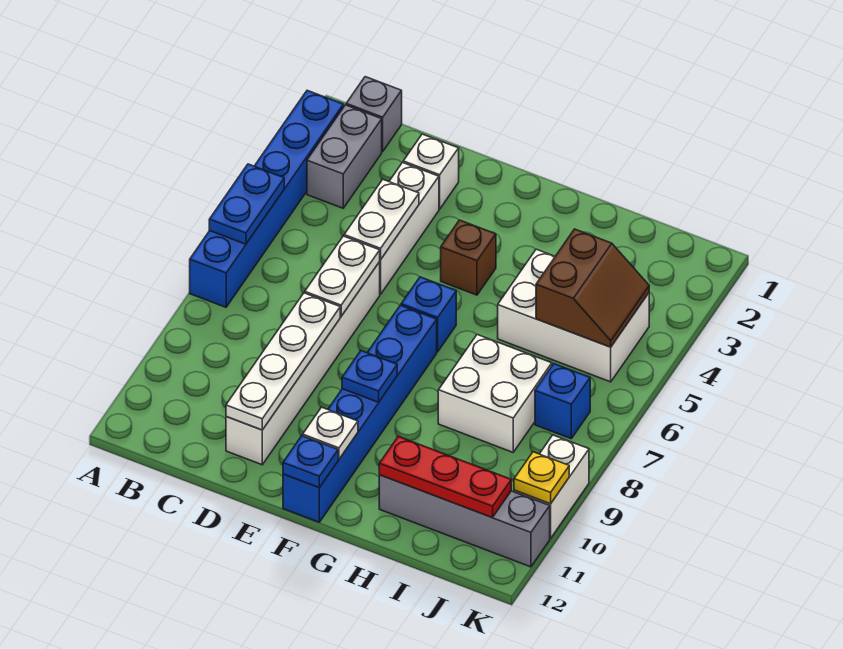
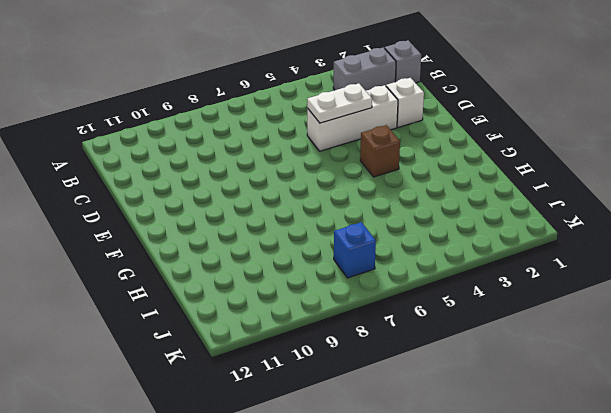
none -> blue brick A2:A7 level 1
none -> white brick D6:D11 level 1
none -> blue brick F6 level 1

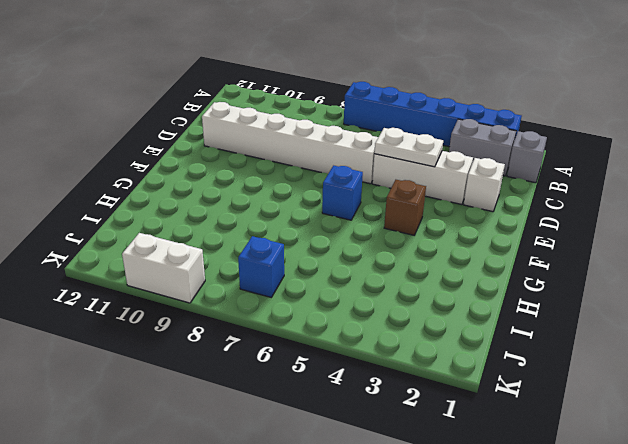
none -> blue brick F7:F12 level 1
none -> white brick H4:J5 level 1
none -> white brick H7:I8 level 1

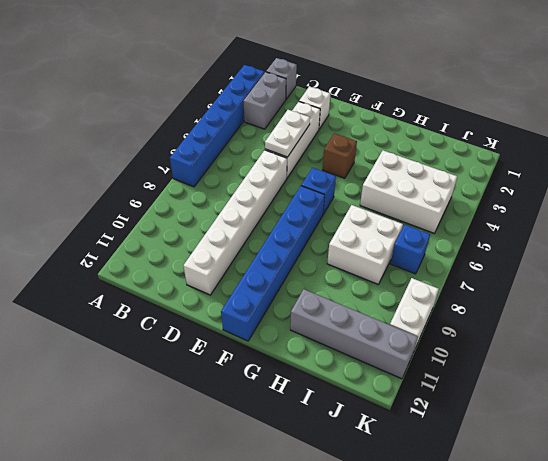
none -> blue plate A5:A6 level 2
none -> white plate D6:D7 level 2
none -> white plate D8:D11 level 2

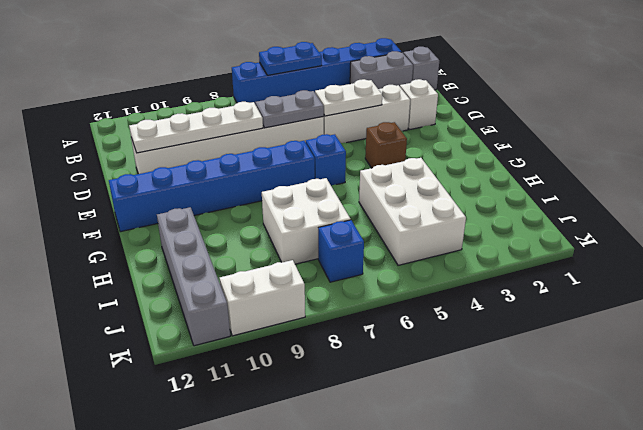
grey plate D6:D7 level 2 -> white plate D6:D7 level 2
none -> blue plate F9 level 2
none -> white plate F11 level 2
none -> blue plate F12 level 2

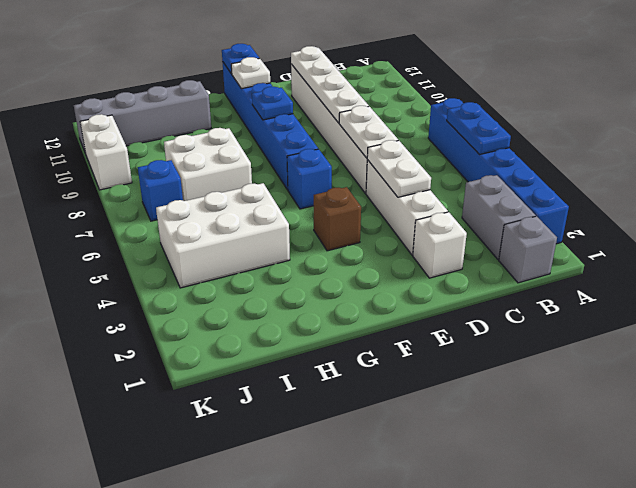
none -> red plate H11:J11 level 2
none -> brown slope I4:J5 level 2 top I
none -> yellow plate K10 level 2

